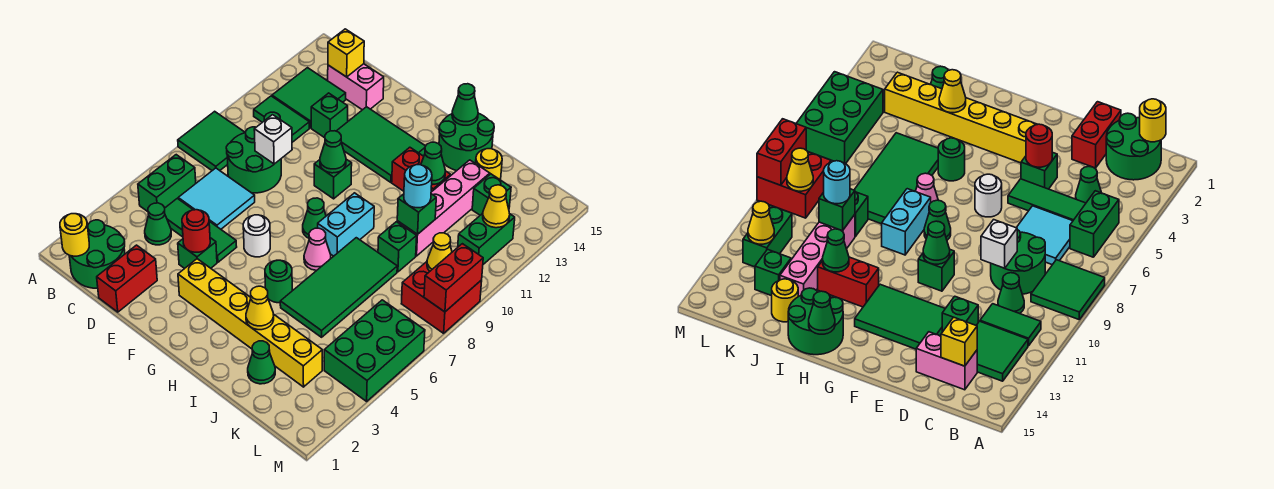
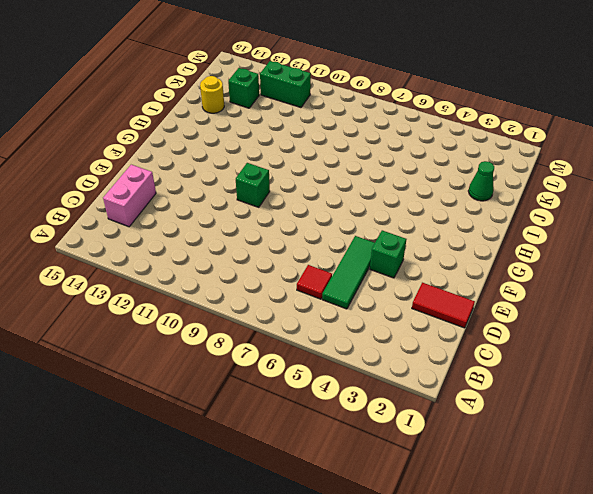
red tile C6 level 1 -> cyan tile C6:D7 level 1
red tile D1:D2 level 1 -> red brick D1:D2 level 1
none -> green tile A8:B9 level 1
none -> green round brick B1:C2 level 1
none -> green brick B5:B6 level 1
none -> green tile B11:C11 level 1

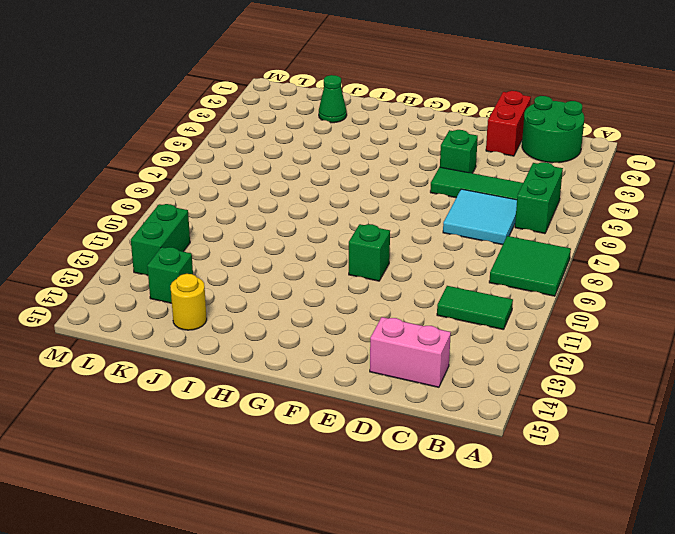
none -> green tile B12:C13 level 1
none -> green cone C4 level 1
none -> green round brick C8:D9 level 1
none -> green cone C10 level 1

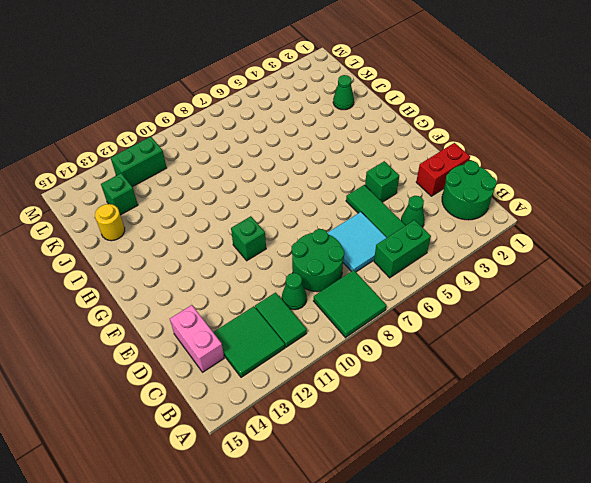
none -> green brick D12 level 1
none -> green tile E12:G13 level 1
none -> yellow brick F3:K3 level 1
none -> white round brick F6 level 1

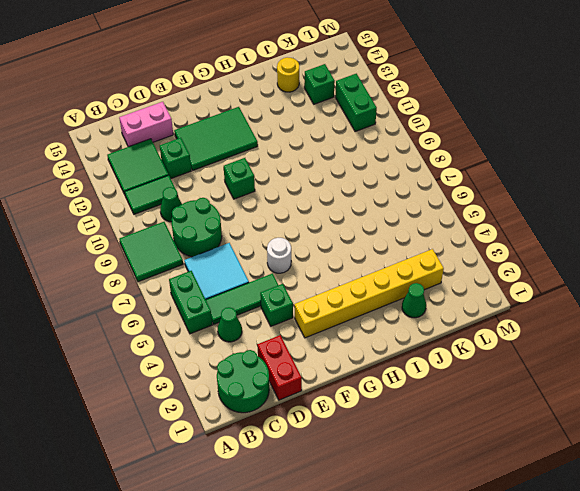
none -> green cone G8 level 1
none -> green round brick H5 level 1
none -> pink cone H7 level 1
none -> cyan brick H8:H9 level 1

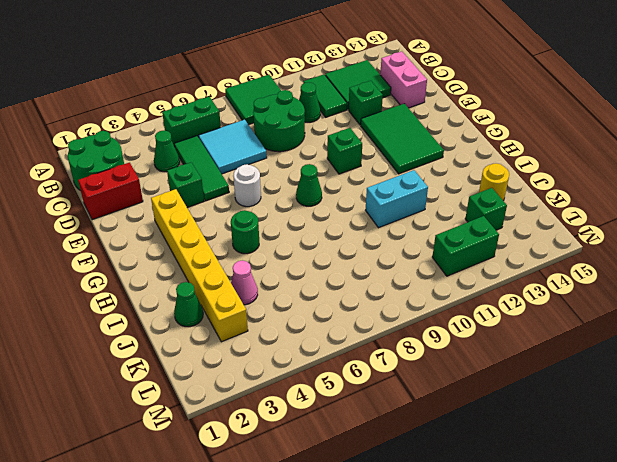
cyan brick I10:I11 level 1 -> cyan brick H8:H9 level 1
pink cone J4 level 1 -> pink cone H7 level 1
none -> red brick H12:I12 level 1
none -> green round brick H14:I15 level 1
none -> green tile I5:J8 level 1
none -> green brick J9 level 1

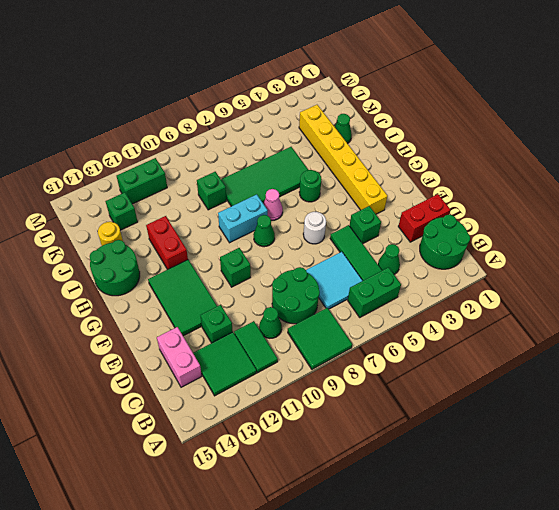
none -> pink brick J10:J13 level 1
none -> green brick L4:M6 level 1
none -> red brick L8:M9 level 1
none -> yellow round brick B1 level 2

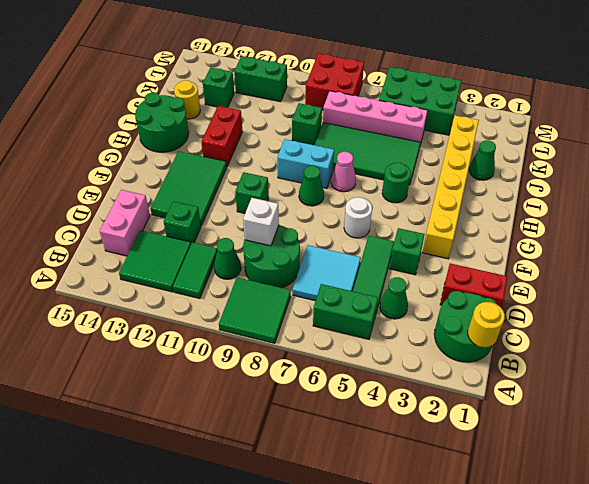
pink brick K5:K8 level 1 -> pink brick J10:J13 level 1
none -> yellow brick C14 level 2
none -> red round brick E4 level 2
none -> green cone F10 level 2
none -> green cone H15 level 2

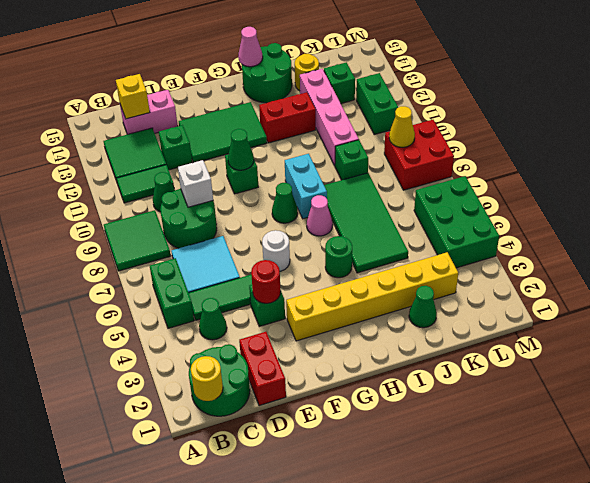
pink cone H15 level 2 -> green cone H15 level 2
none -> yellow cone I3 level 2
none -> green cone I12 level 2
none -> green brick J10 level 2
none -> yellow cone L12 level 2

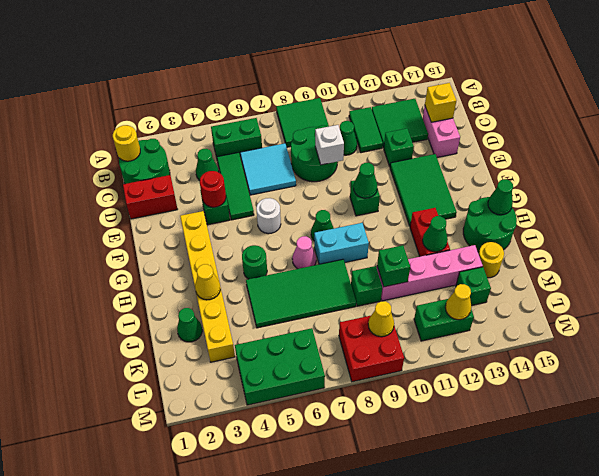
none -> red brick M8:M9 level 2
none -> cyan round brick J10 level 3

